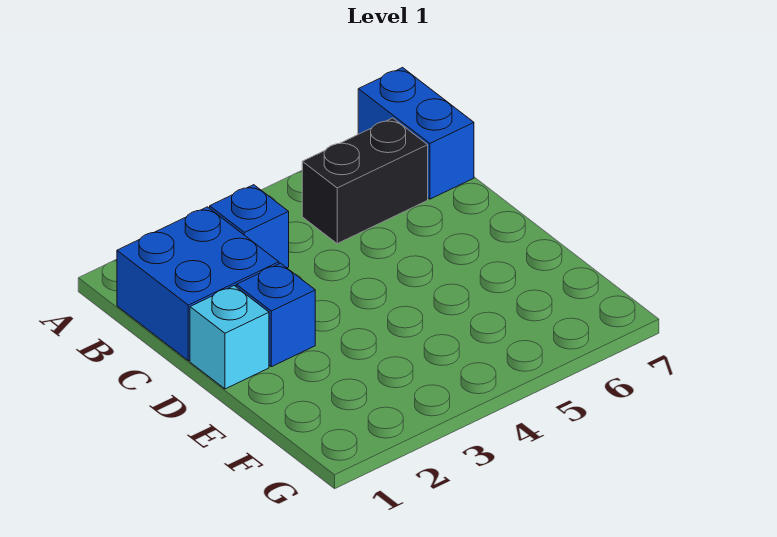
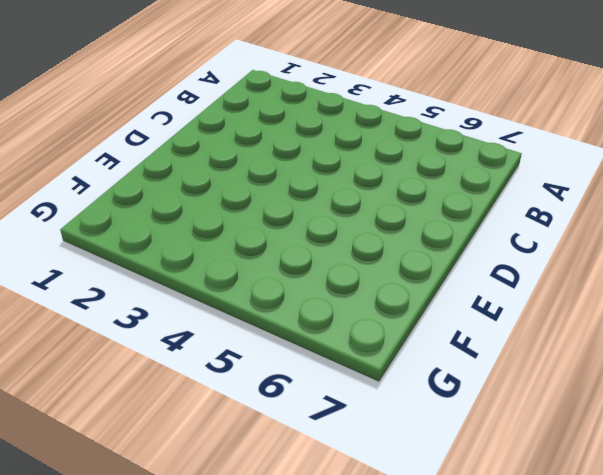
none -> blue brick A7:B7 level 1
none -> blue brick B1:C2 level 1

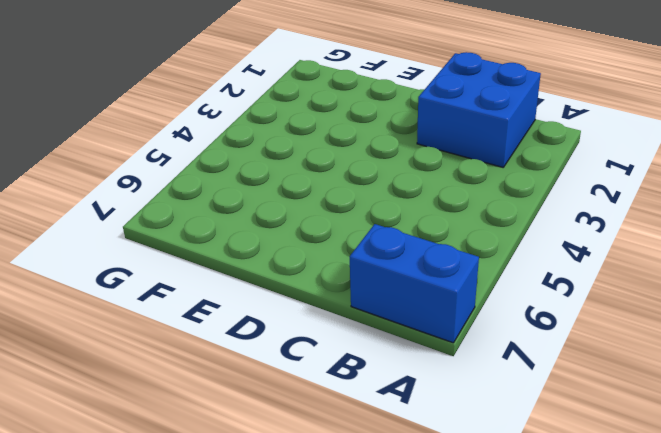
none -> blue brick B3 level 1
none -> black brick B5:B6 level 1

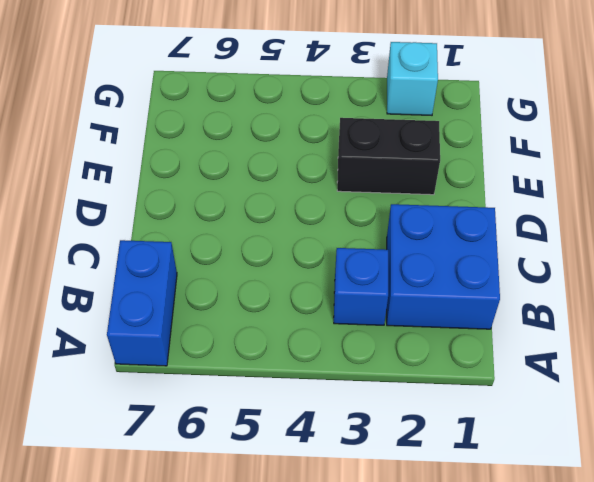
black brick E2:E3 level 1 -> black brick B5:B6 level 1
cyan brick G2 level 1 -> cyan brick D1 level 1
none -> blue brick D2 level 1

